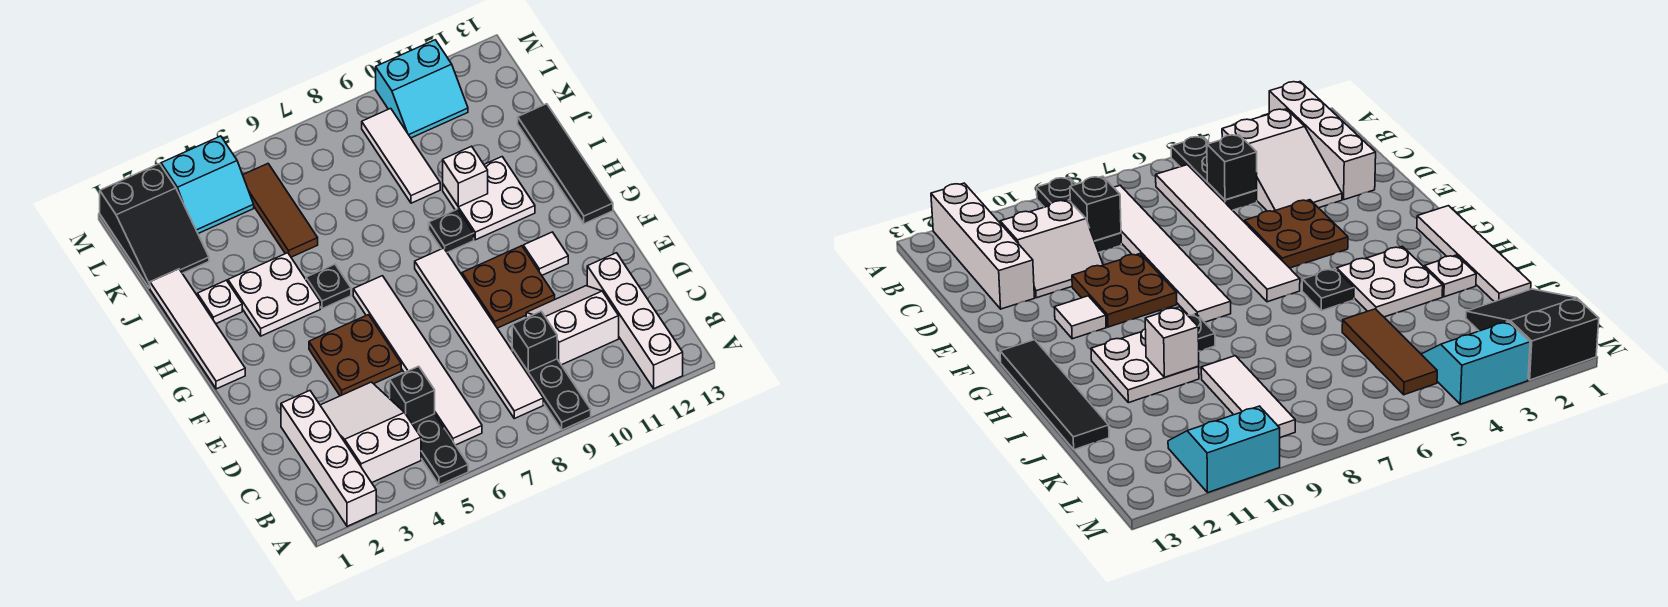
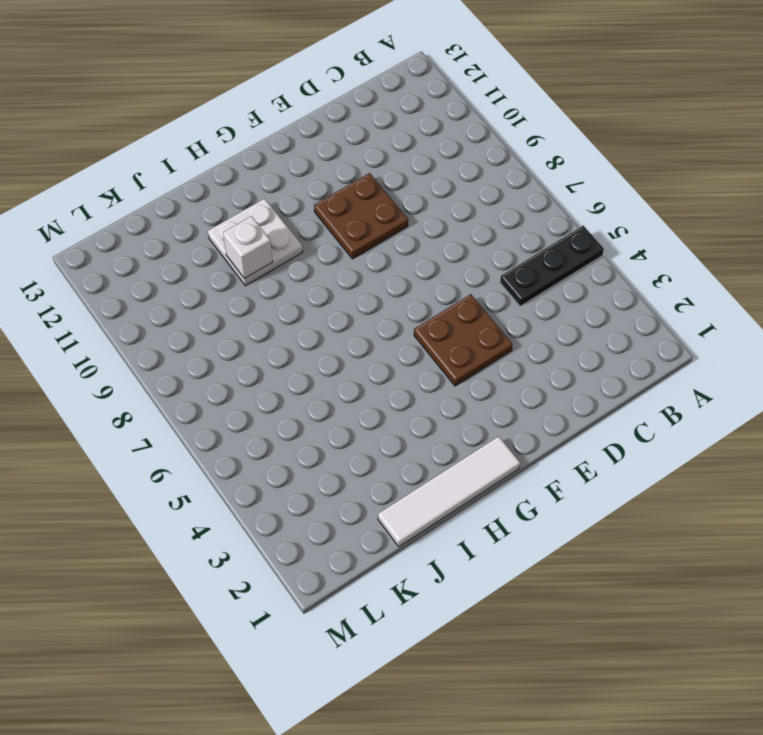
none -> white brick A2:D2 level 1
none -> black plate A9:C9 level 1
none -> white brick A12:D12 level 1

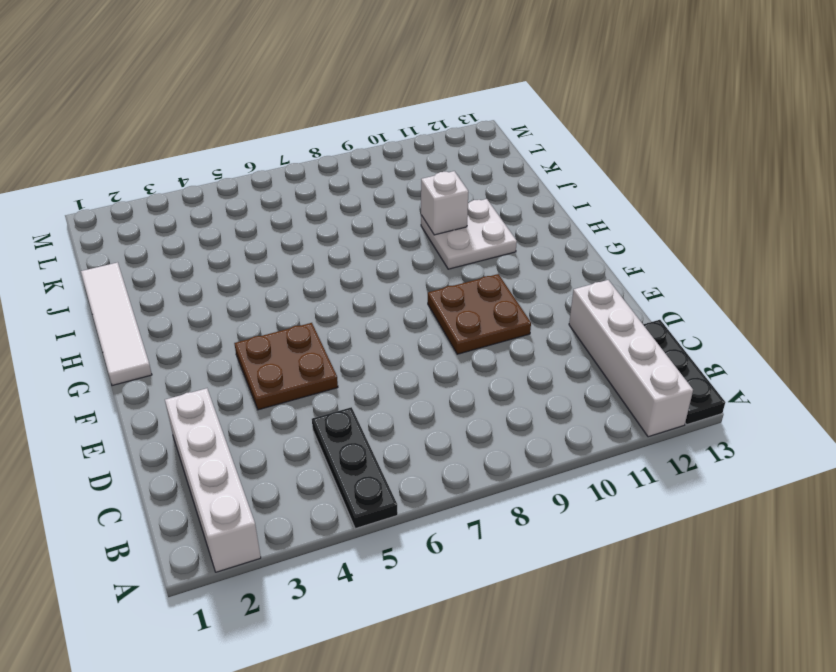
black plate A13:C13 level 1 -> black plate A9:C9 level 1
none -> white slope B3:D4 level 1 top B
none -> white tile B6:G6 level 1
none -> white tile B8:G8 level 1

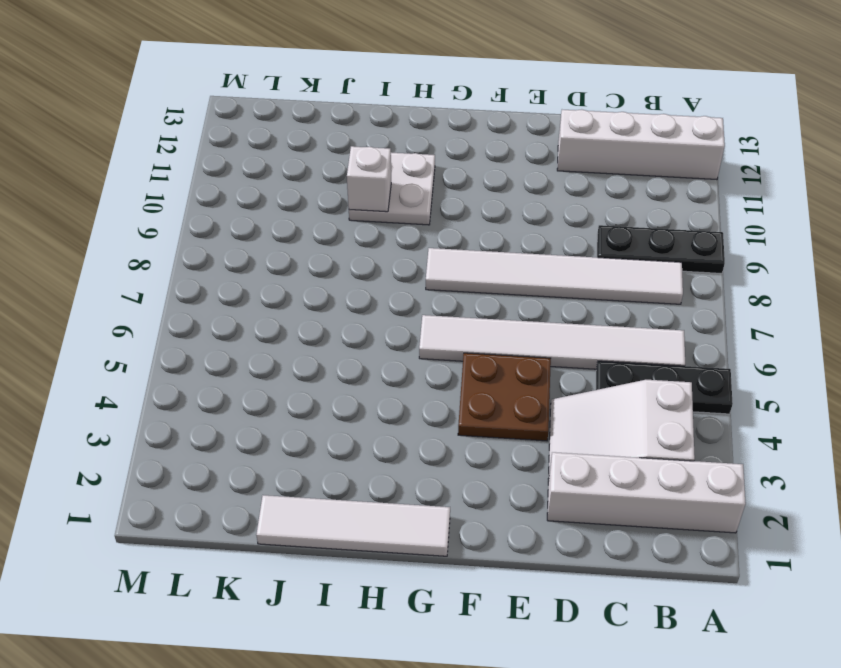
none -> white slope C10:D11 level 1 top C
none -> brown plate E9:F10 level 1
none -> white tile F11 level 1

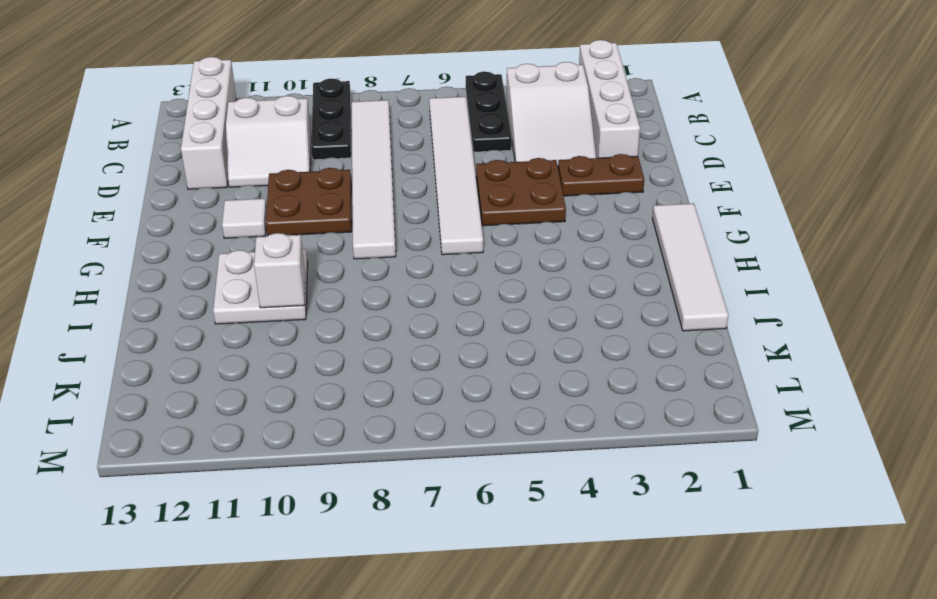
brown plate E2:E3 level 1 -> none
none -> black tile G13:J13 level 1
none -> white plate H3:I4 level 1
none -> black plate H5 level 1

